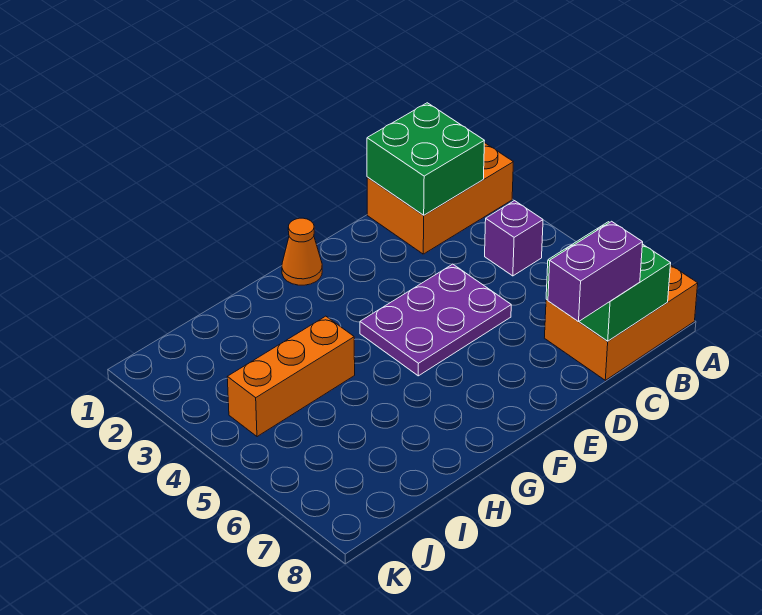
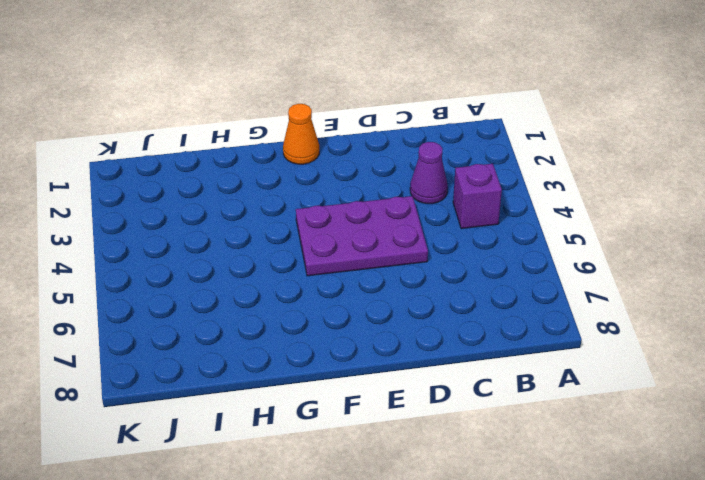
purple cone C3 level 1 -> none
none -> orange brick A1:C2 level 1
none -> orange brick A7:C8 level 1

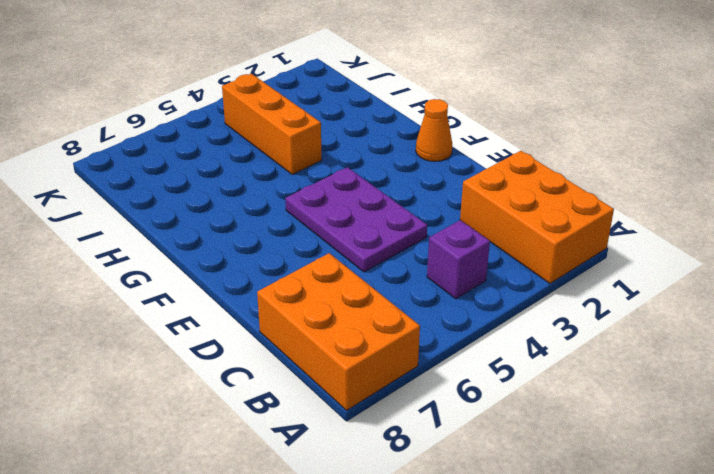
none -> green brick B1:C2 level 2
none -> green brick B7:C8 level 2

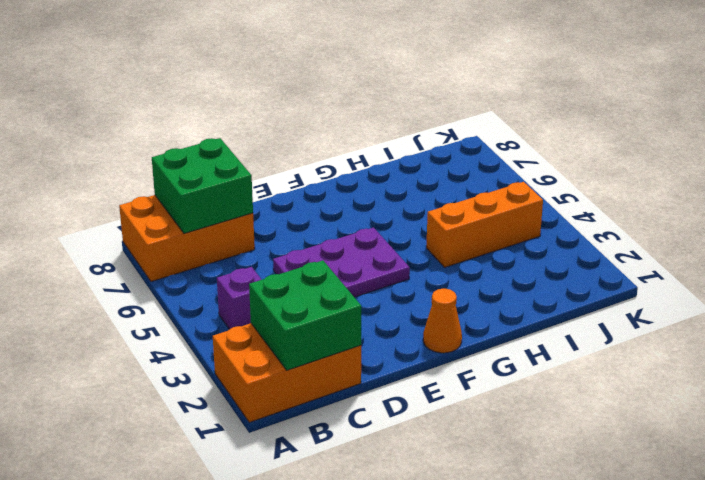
none -> purple brick C8:D8 level 3

